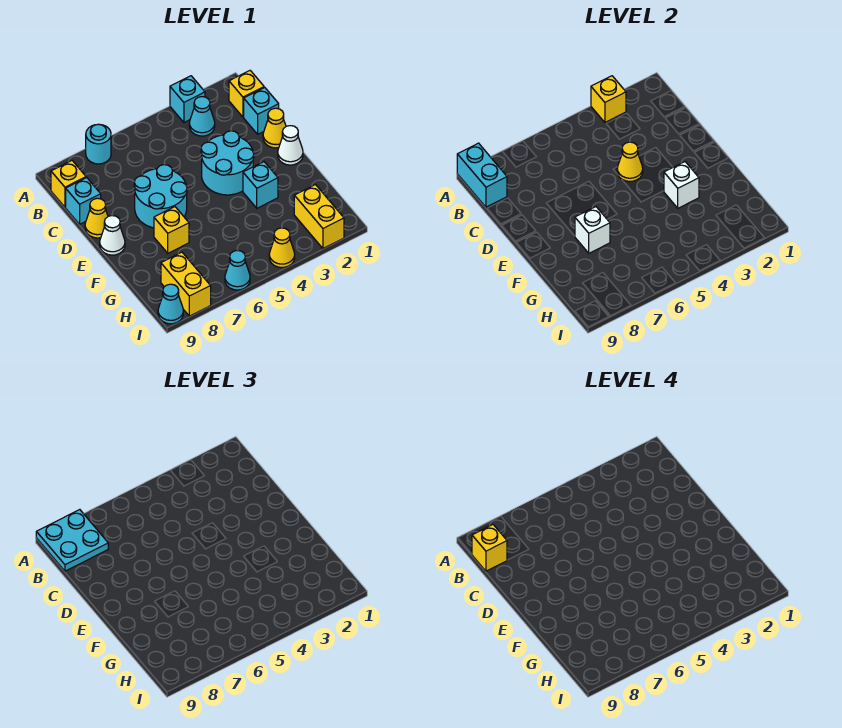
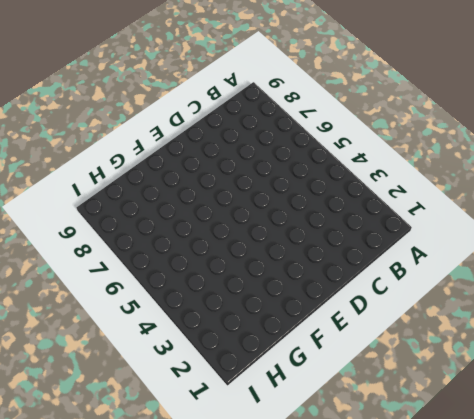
none -> cyan brick A3 level 1
none -> cyan round brick A7 level 1
none -> yellow brick B1 level 1

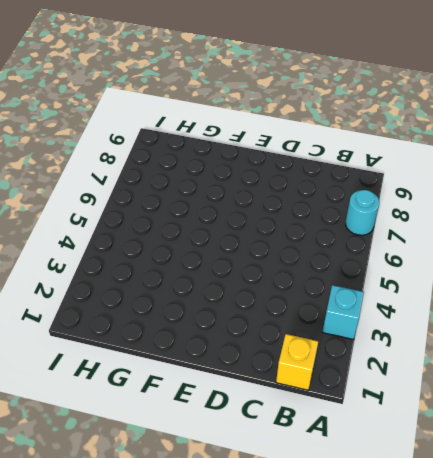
none -> cyan cone B3 level 1
none -> yellow brick B9 level 1
none -> cyan brick C1 level 1

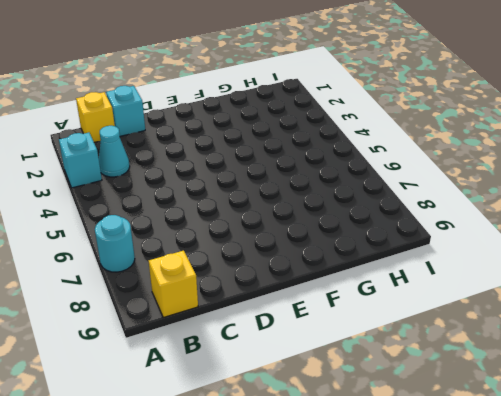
none -> cyan brick C9 level 1
none -> yellow cone D1 level 1
none -> cyan round brick D3:E4 level 1

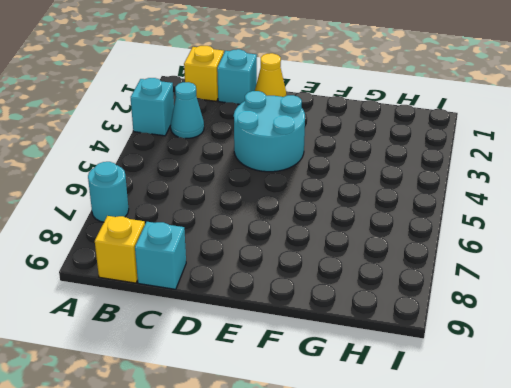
none -> cyan round brick D6:E7 level 1
none -> yellow cone D9 level 1
none -> white cone E1 level 1

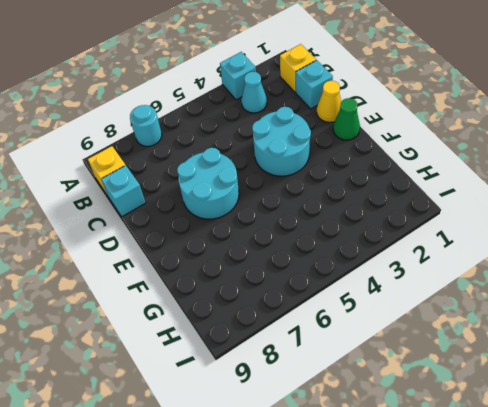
green cone E1 level 1 -> white cone E1 level 1
none -> yellow cone D9 level 1
none -> white cone E9 level 1
none -> cyan brick F3 level 1

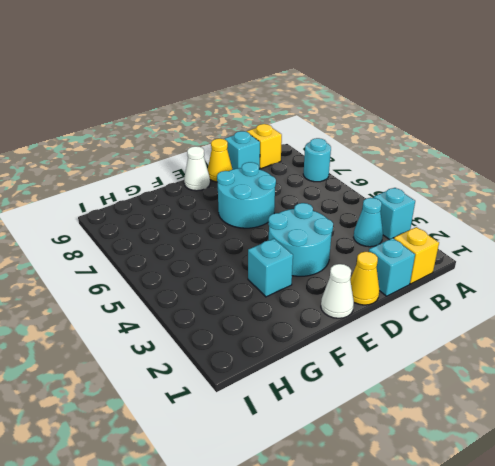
none -> yellow brick F7 level 1
none -> yellow brick H2:I2 level 1
none -> yellow brick H8:I8 level 1

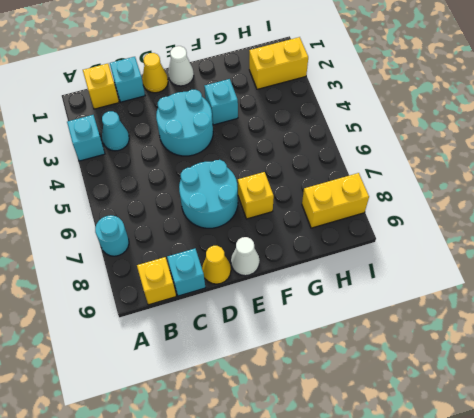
none -> yellow cone I4 level 1
none -> cyan cone I6 level 1
none -> cyan cone I9 level 1

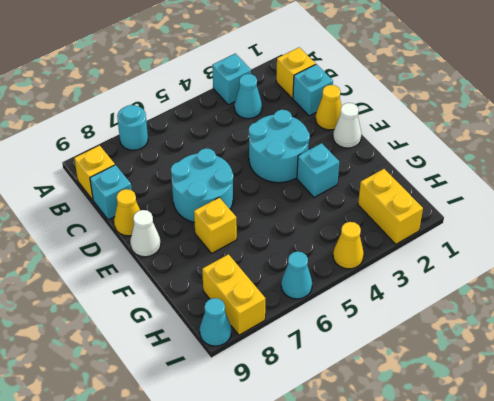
none -> yellow brick A3 level 2
none -> cyan brick A9:B9 level 2
none -> yellow cone D4 level 2

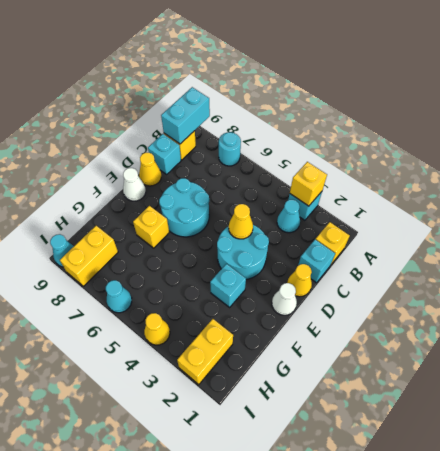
none -> white brick F3 level 2
none -> white brick F7 level 2
none -> cyan plate A8:B9 level 3

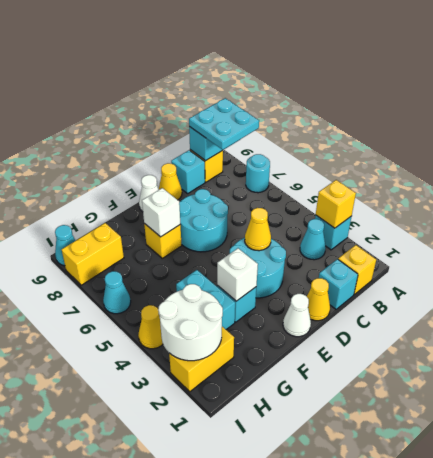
cyan brick G3:G4 level 1 -> none
white round brick H2:I3 level 2 -> none
none -> yellow brick B9 level 4

